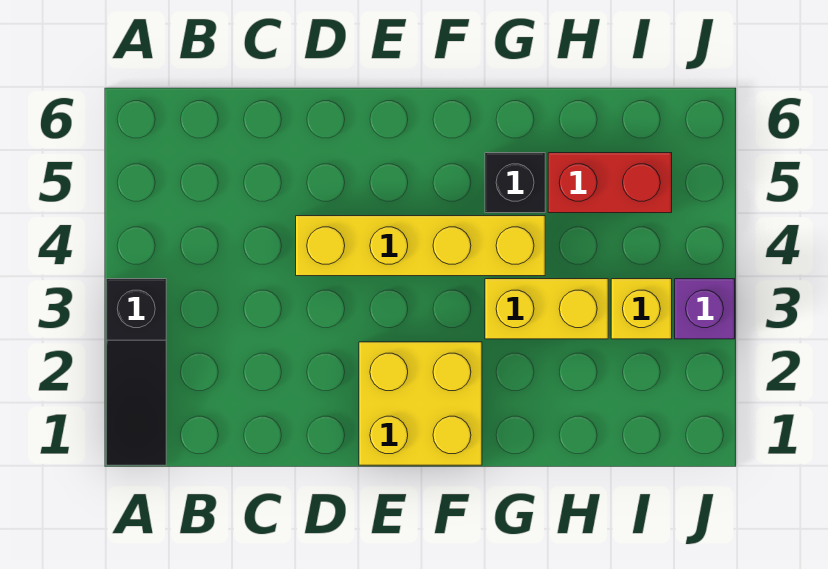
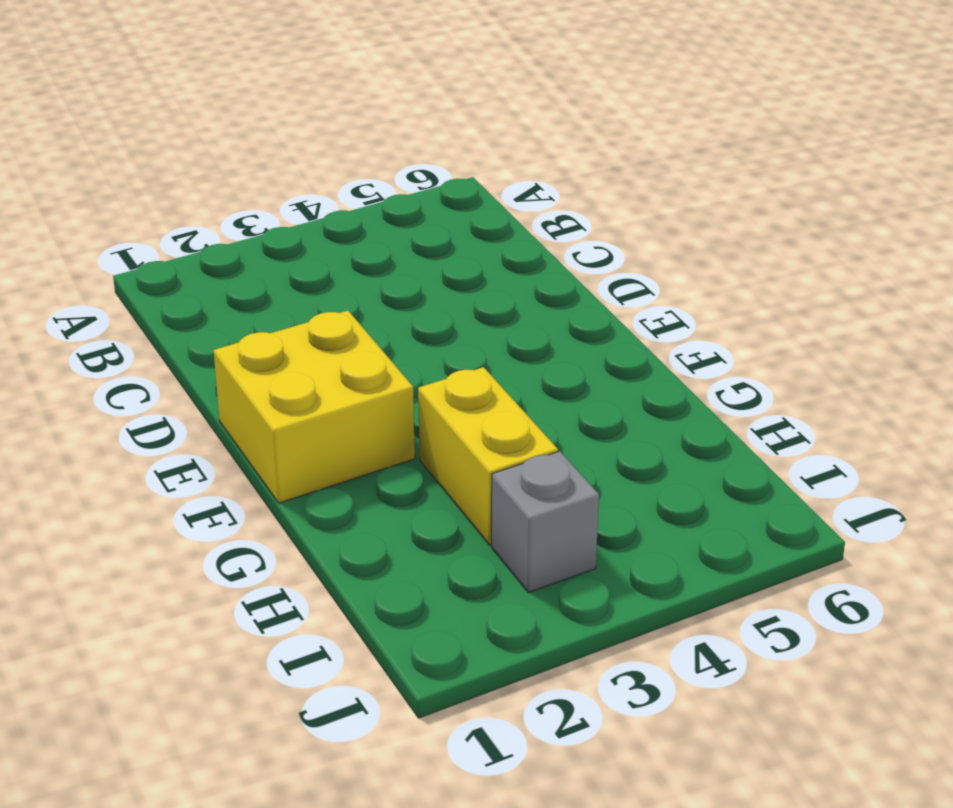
grey brick I3 level 1 -> yellow brick I3 level 1
none -> black slope A1:A3 level 1 top 3
none -> yellow brick D4:G4 level 1

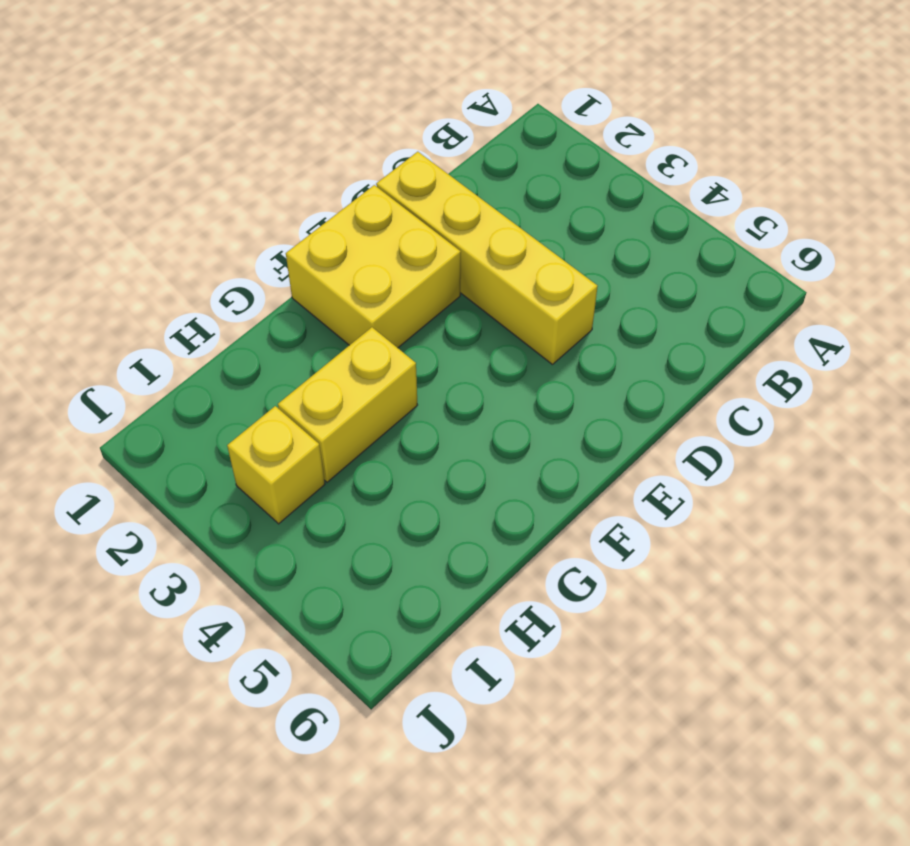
yellow brick D1:D4 level 1 -> yellow brick D4:G4 level 1
none -> black slope A1:A3 level 1 top 3
none -> black brick G5 level 1

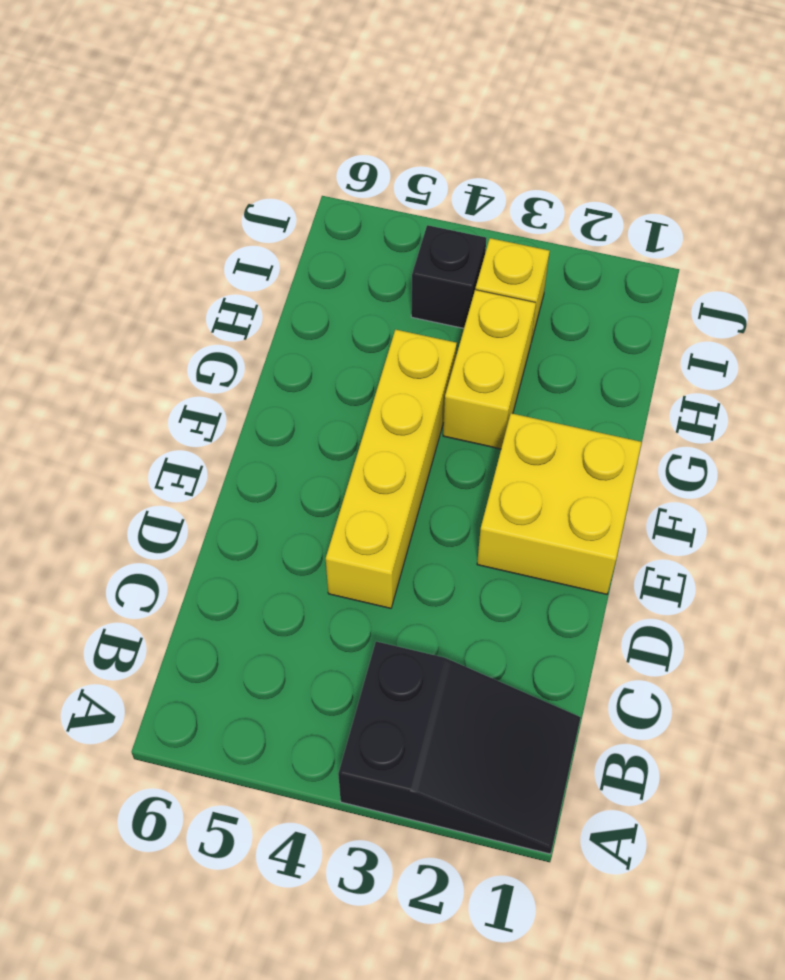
black slope A1:B3 level 1 top 3 -> black slope A1:A3 level 1 top 3
black brick I4 level 1 -> black brick G5 level 1
none -> red brick H5:I5 level 1
none -> purple brick J3 level 1

